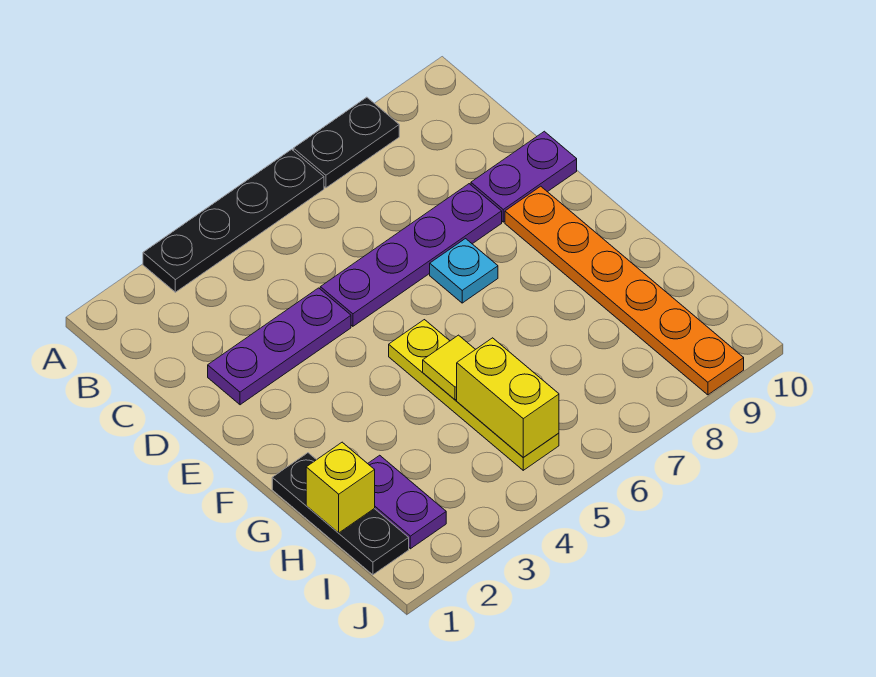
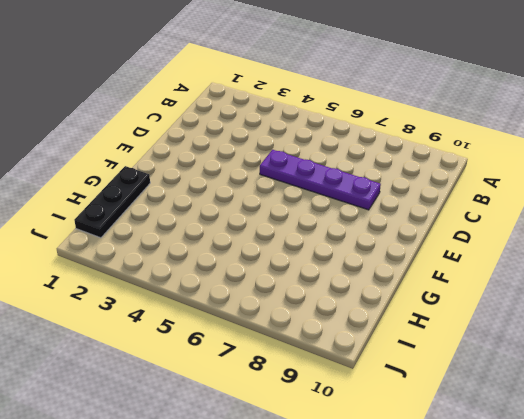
none -> black plate A3:A6 level 1
none -> black plate A7:A8 level 1
none -> purple plate D2:D4 level 1

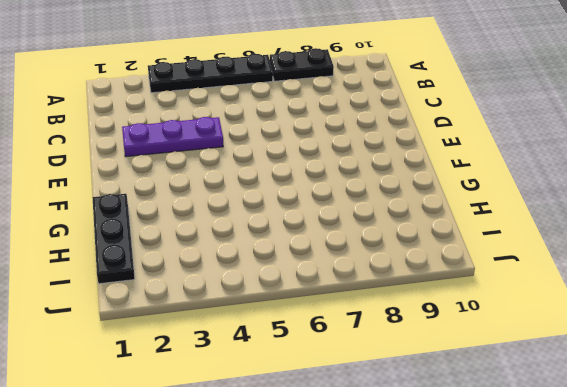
none -> purple plate D5:D8 level 1
none -> purple plate D9:D10 level 1
none -> cyan plate E7 level 1

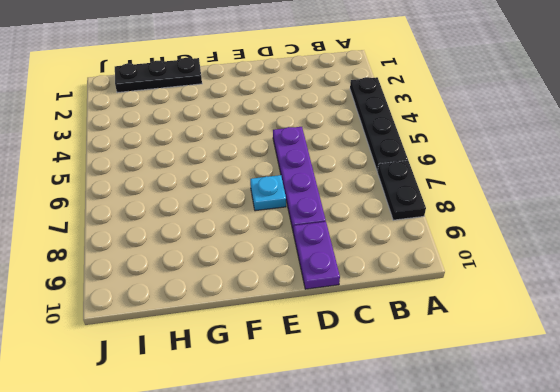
none -> purple plate D2:D4 level 1
none -> orange plate E9:J9 level 1
none -> yellow plate F5:I5 level 1

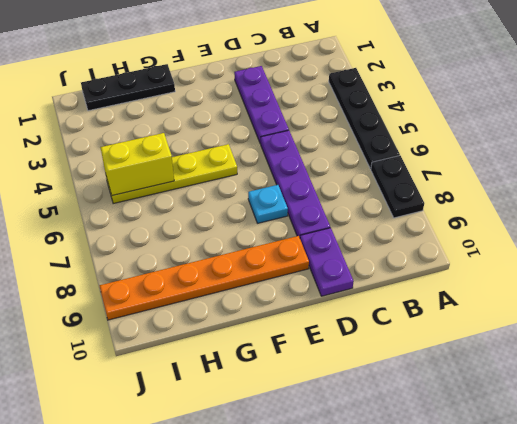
none -> purple plate H2:I2 level 1
none -> yellow tile G5 level 2
none -> yellow brick H1 level 2

